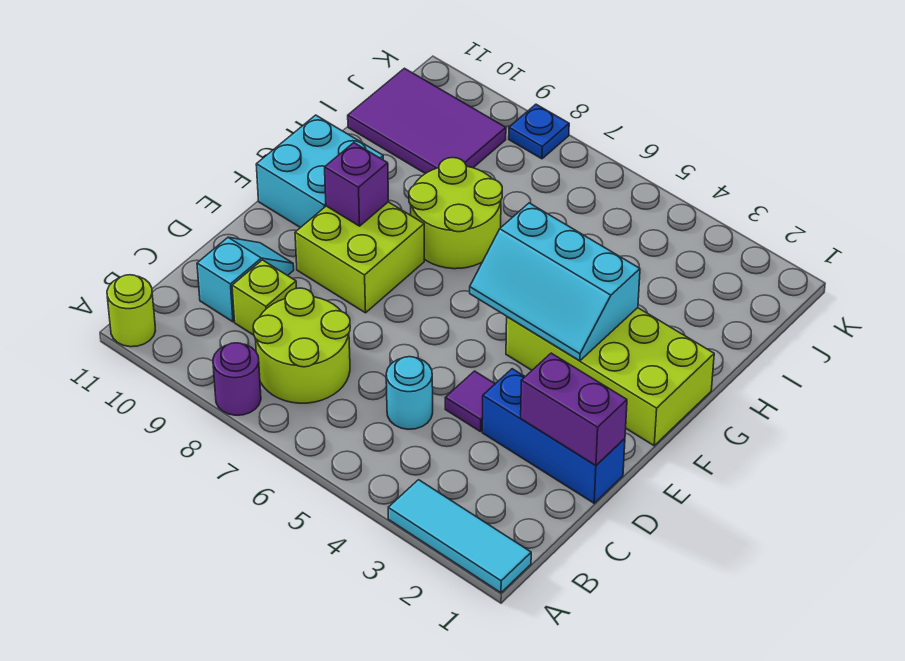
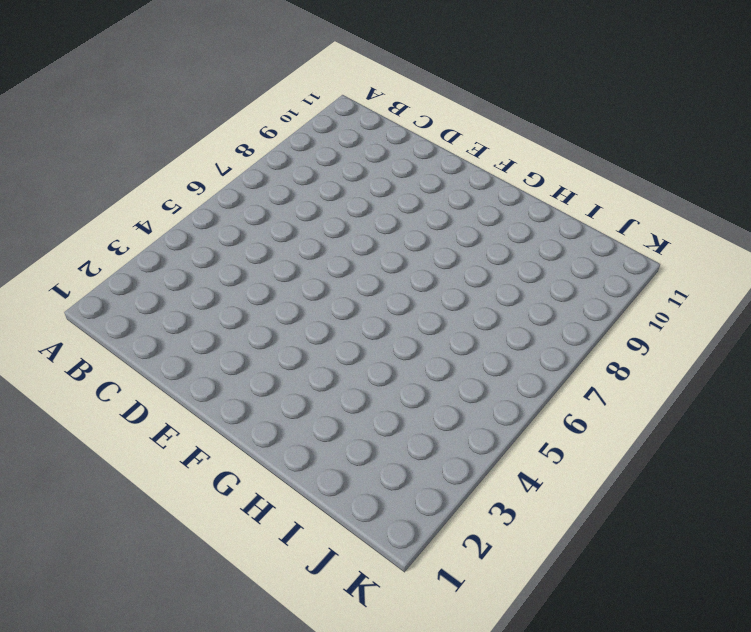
none -> cyan tile A1:A3 level 1
none -> purple round brick A8 level 1
none -> lime round brick A11 level 1

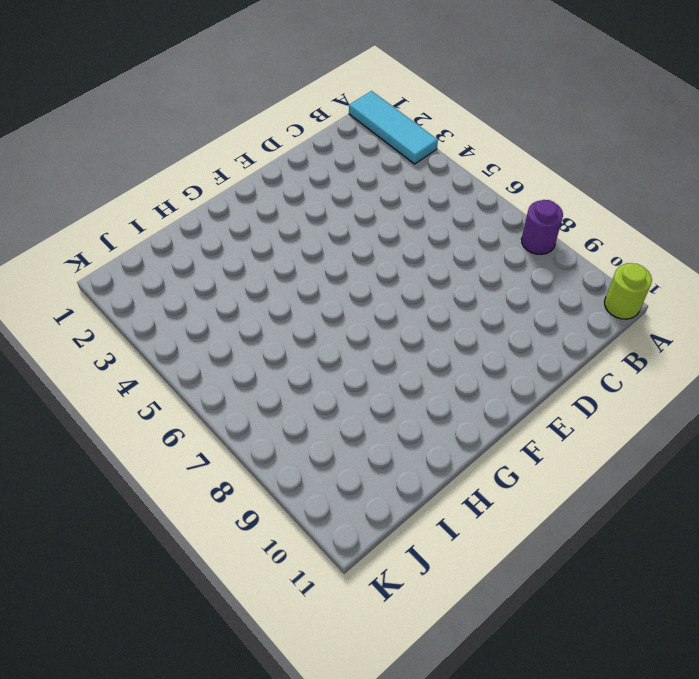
none -> lime round brick B7:C8 level 1
none -> cyan round brick C5 level 1
none -> lime brick C9 level 1

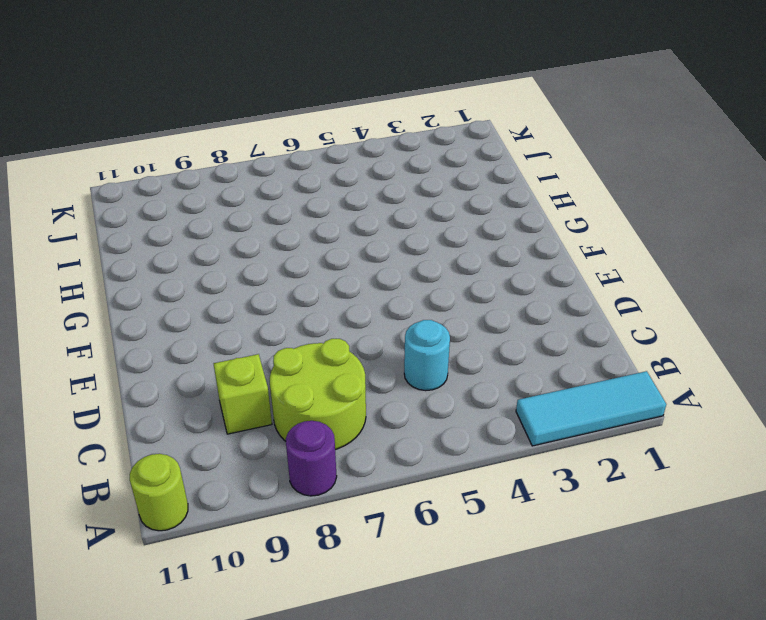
none -> cyan slope C10:D10 level 1 top C
none -> blue brick D1:D3 level 1
none -> purple tile D4 level 1

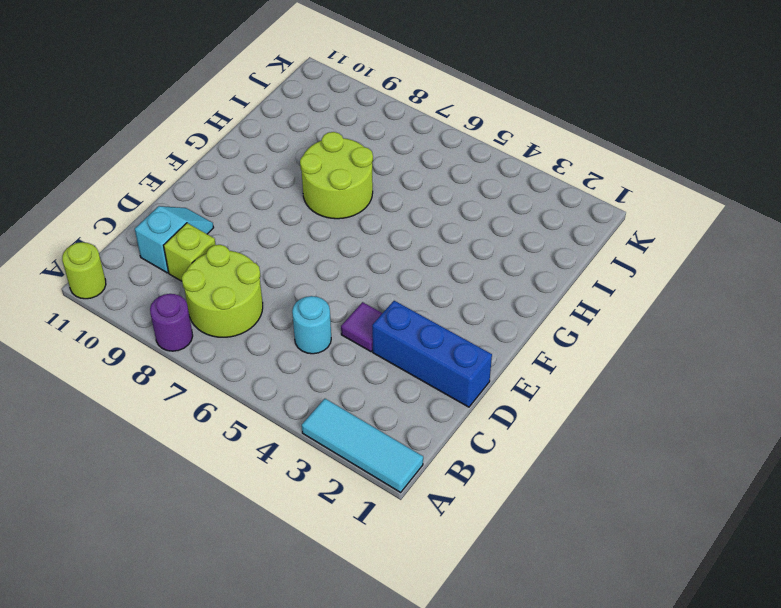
none -> lime brick E8:F9 level 1
none -> lime brick F1:G4 level 1
none -> cyan brick F10:G11 level 1

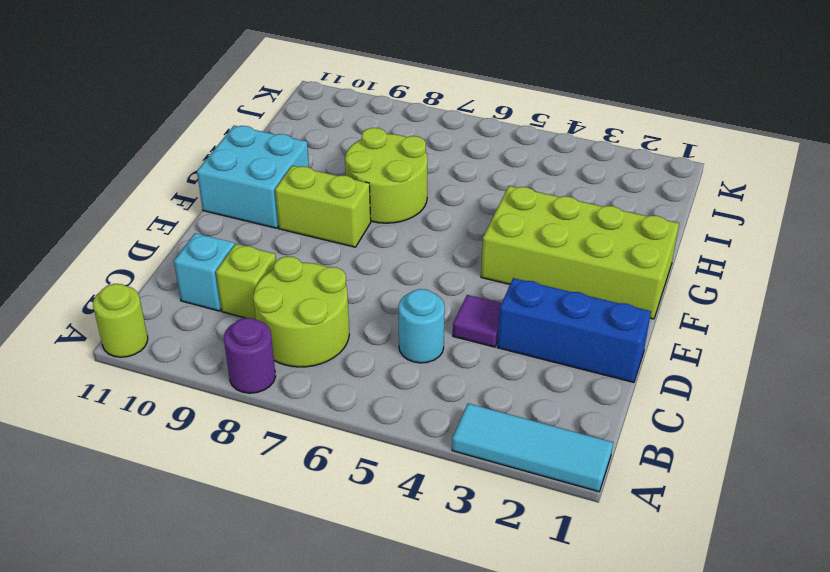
lime brick F8:F9 level 1 -> lime brick E8:F9 level 1
none -> purple tile I9:J11 level 1
none -> blue plate K8 level 1
none -> purple brick D1:D2 level 2

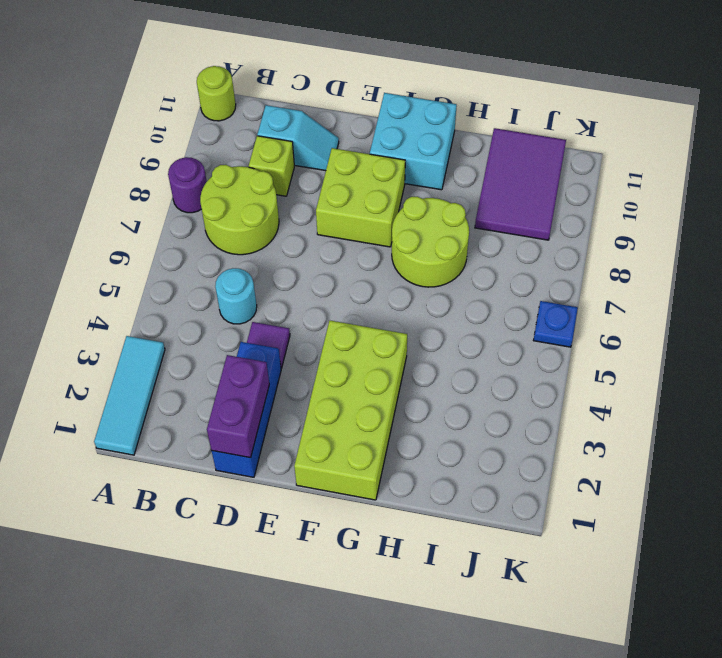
blue plate K6 level 1 -> blue plate K8 level 1
none -> cyan slope F3:G5 level 2 top G
none -> purple brick F9 level 2

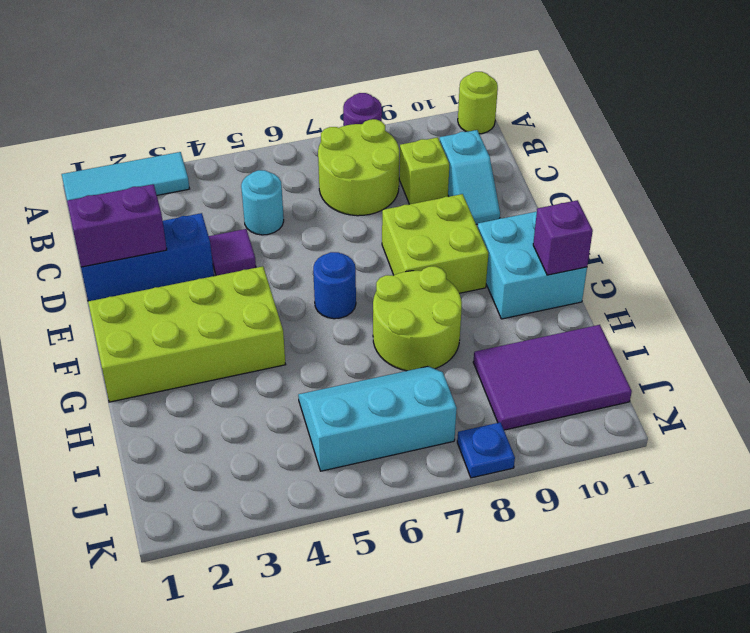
blue round brick F6 level 1 -> none
purple brick G11 level 2 -> purple brick F9 level 2
cyan slope I5:J7 level 1 top J -> cyan slope F3:G5 level 2 top G

